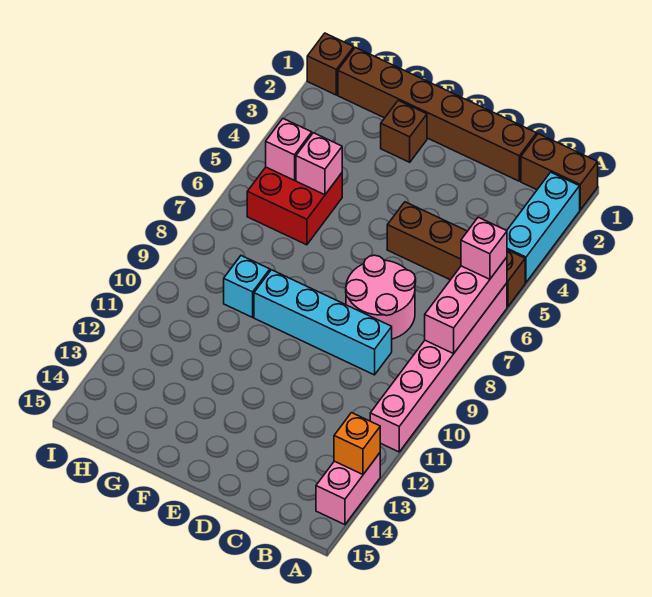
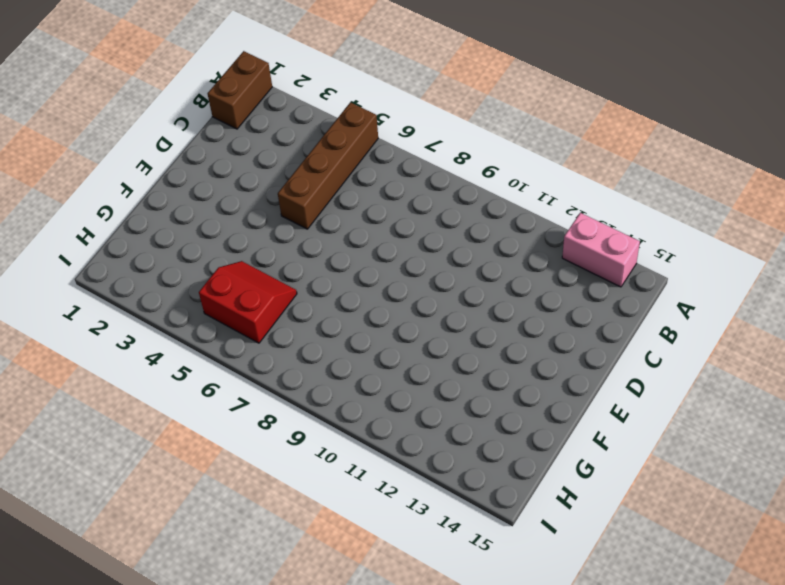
red slope G5:H6 level 1 top H -> red brick G5:H6 level 1
none -> cyan brick A2:A4 level 1
none -> pink brick A6:A11 level 1
none -> brown brick C1:H1 level 1

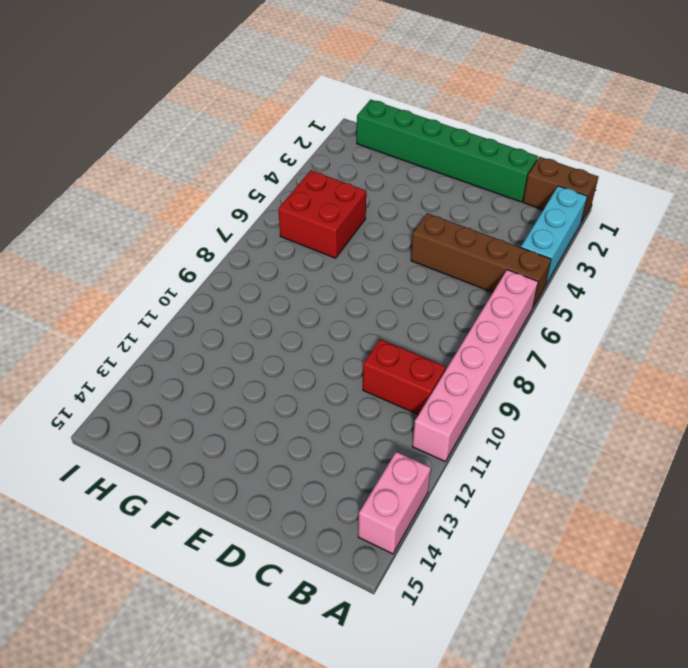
red brick B10:C10 level 1 -> none
green brick C1:H1 level 1 -> brown brick C1:H1 level 1
none -> pink round brick C7:D8 level 1
none -> cyan brick C9:F9 level 1
none -> brown brick F2 level 1

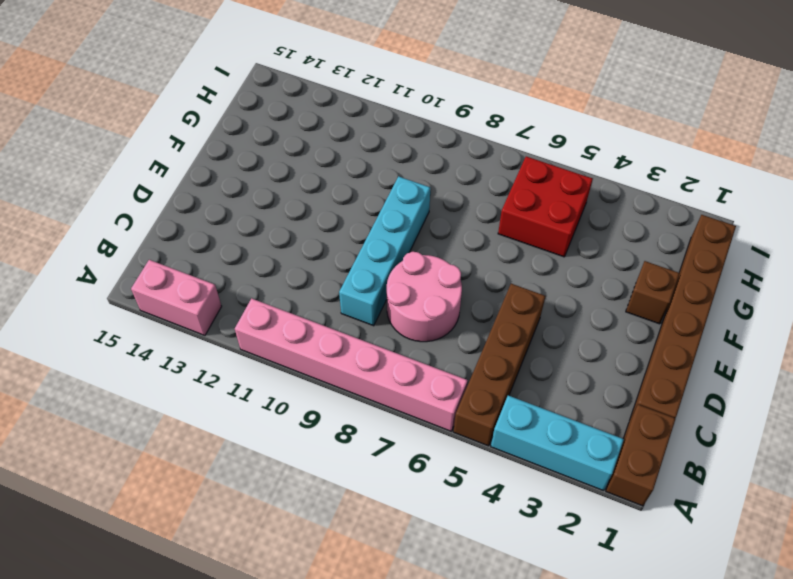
none -> cyan brick G9 level 1
none -> brown brick I1 level 1
none -> pink brick A6:A8 level 2

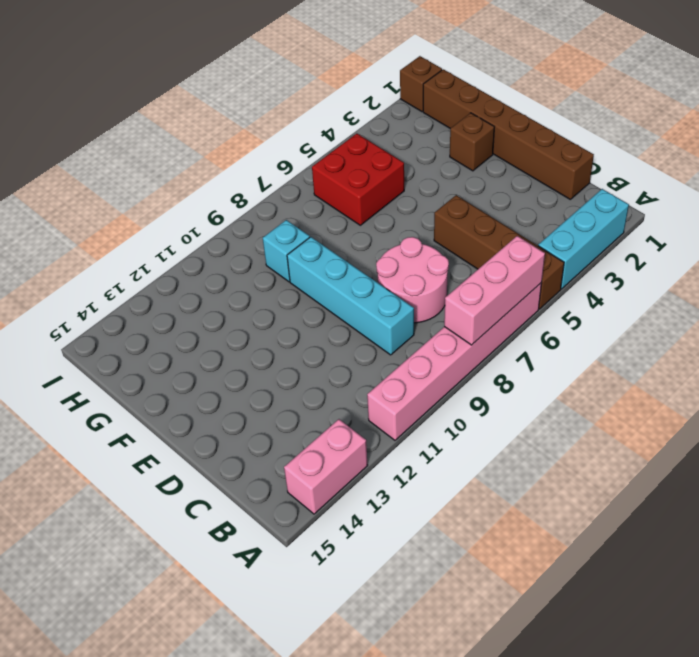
none -> brown brick A1:B1 level 1
none -> orange brick A13 level 2
none -> pink brick G5 level 2

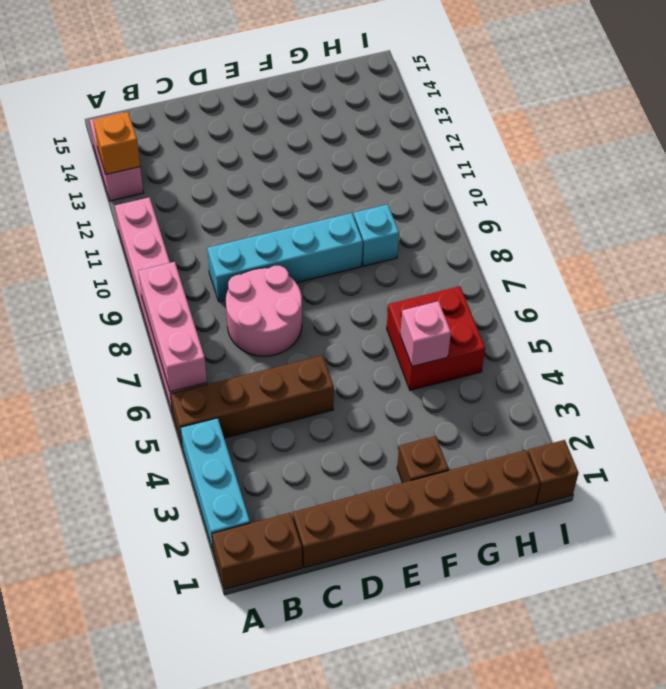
none -> pink brick H5 level 2
none -> pink brick A6 level 3

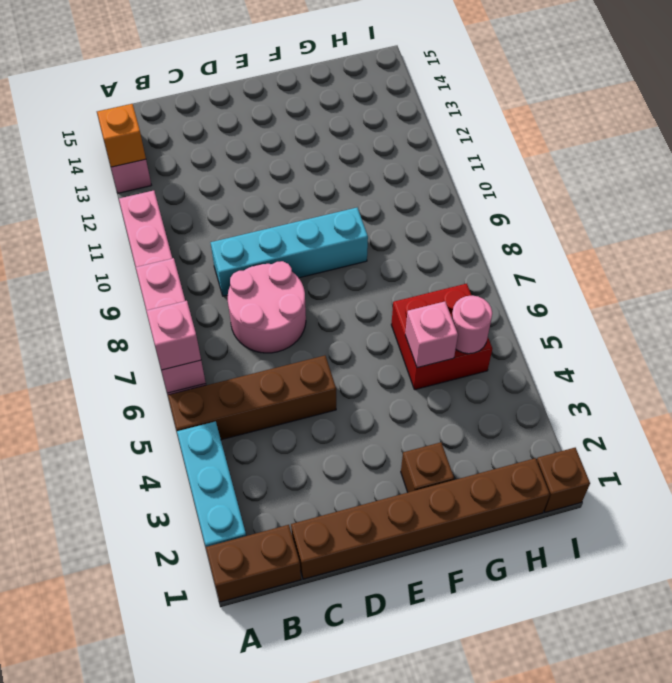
pink round brick H5 level 2 -> pink brick H5 level 2
none -> cyan brick G9 level 1

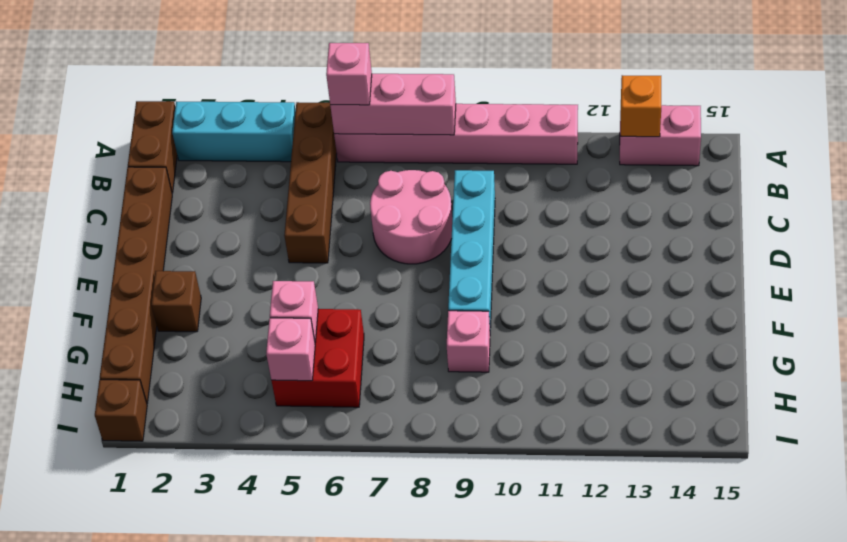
pink brick G9 level 1 -> cyan brick G9 level 1

